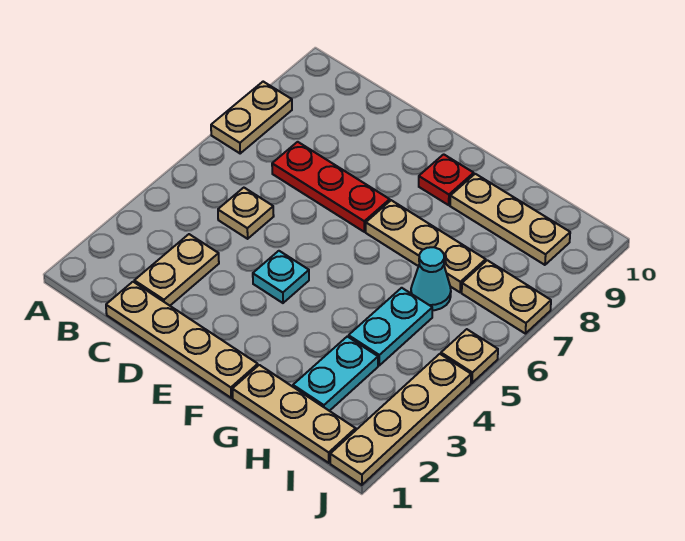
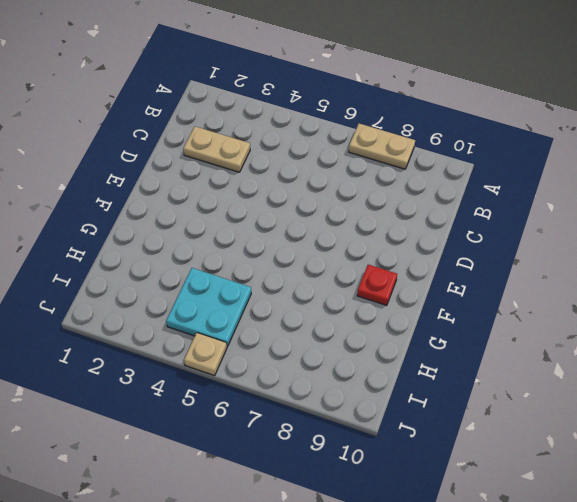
cyan plate H4:I5 level 1 -> cyan plate H4:H5 level 1
none -> tan plate C1:F1 level 1
none -> tan plate C5 level 1
none -> red plate C7:E7 level 1

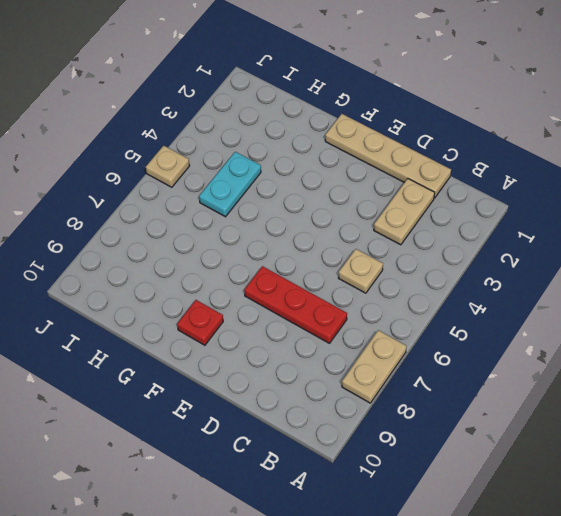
none -> cyan plate E4 level 1
none -> tan plate F7:H7 level 1
none -> tan plate G1:I1 level 1

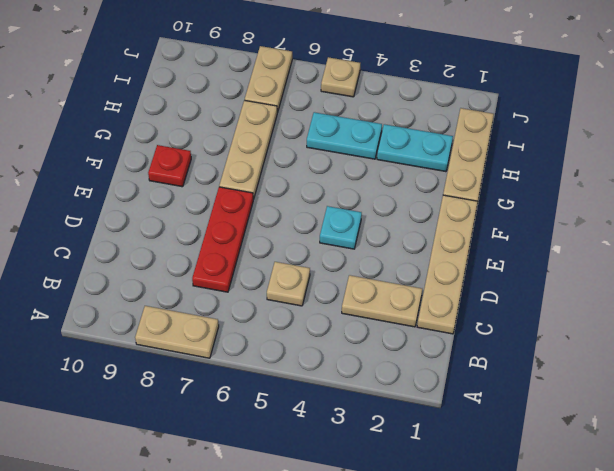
none -> tan plate G9:I9 level 1
none -> cyan cone H6 level 1
none -> tan plate J1:J4 level 1

